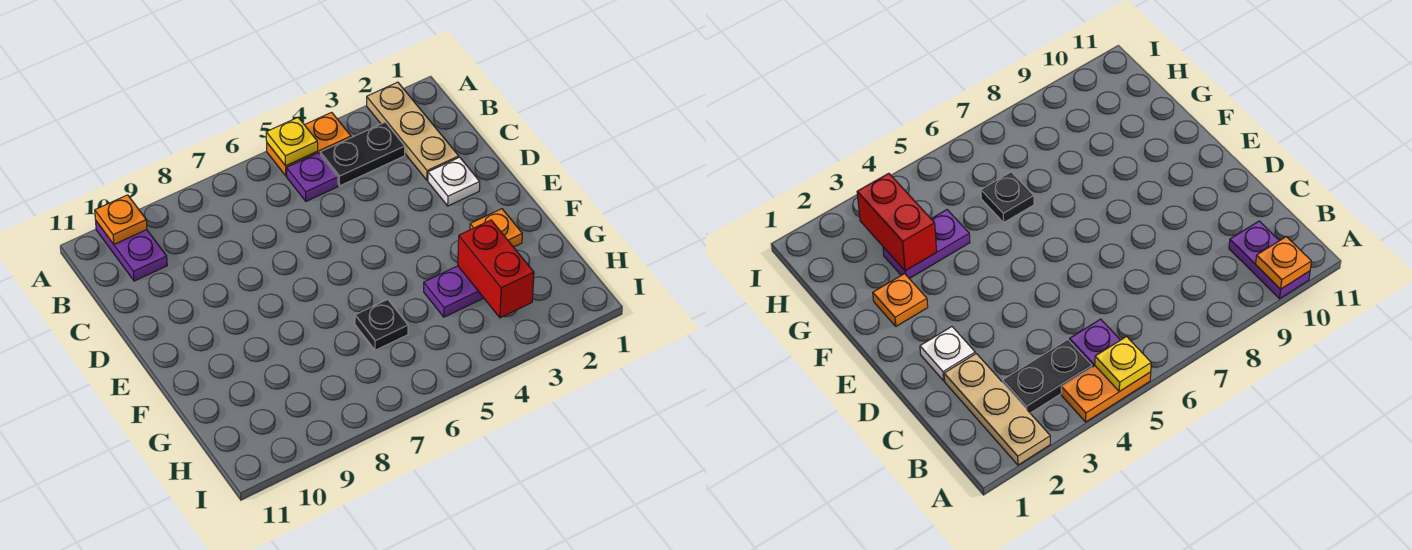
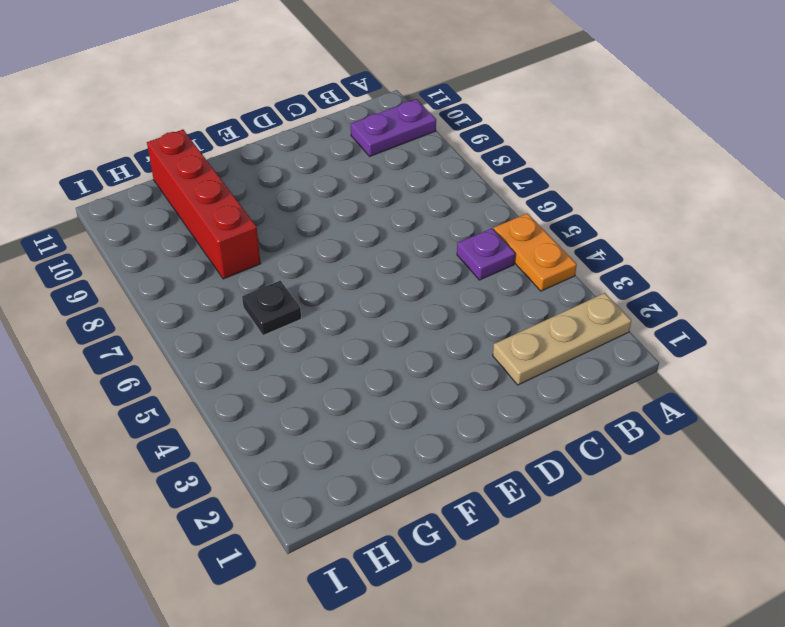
red brick G8:G11 level 1 -> none
none -> black plate B3:B4 level 1
none -> white plate D2 level 1
none -> orange plate F2 level 1

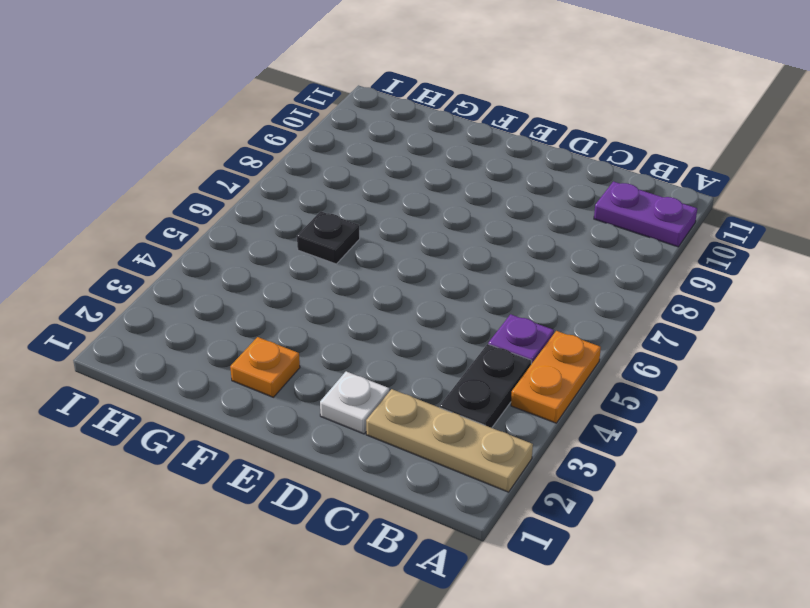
none -> purple plate G3:G4 level 1
none -> yellow plate A5 level 2
none -> orange plate A10 level 2

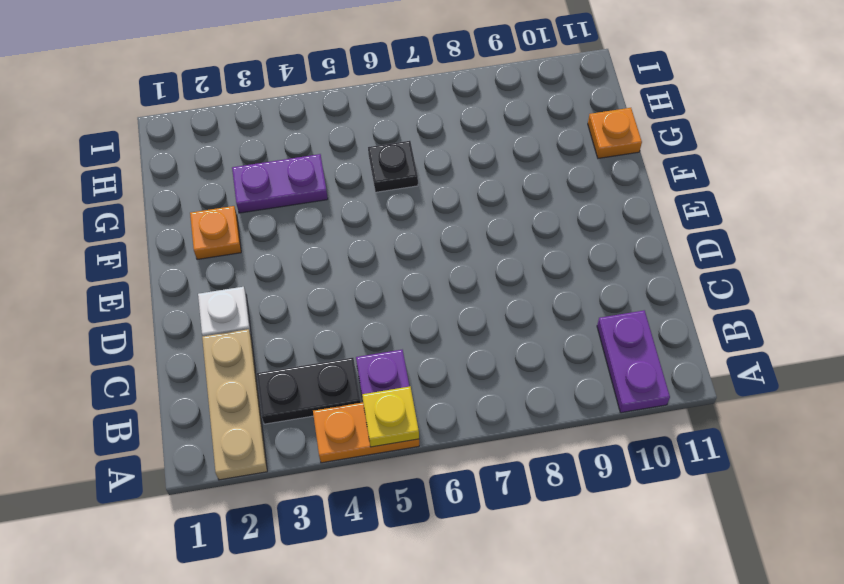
orange plate G11 level 1 -> orange plate A10 level 2
none -> red brick G3:H3 level 2

